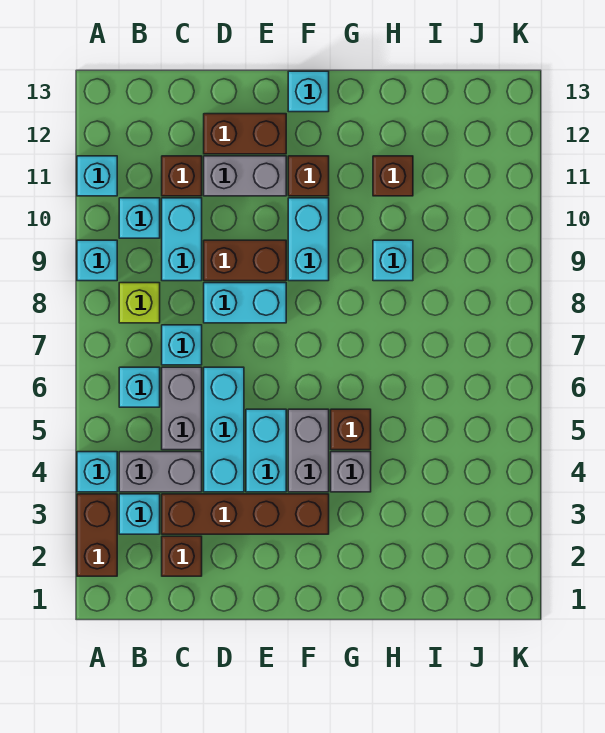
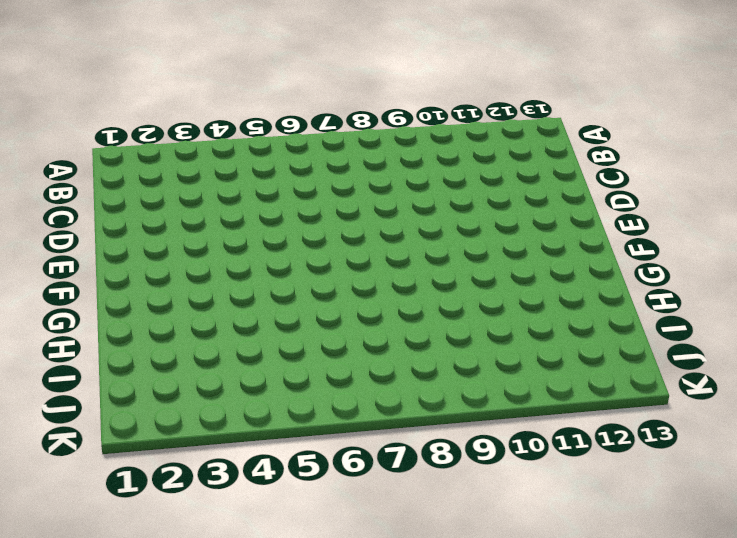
none -> brown brick A2:A3 level 1
none -> cyan brick A4 level 1
none -> cyan brick A9 level 1

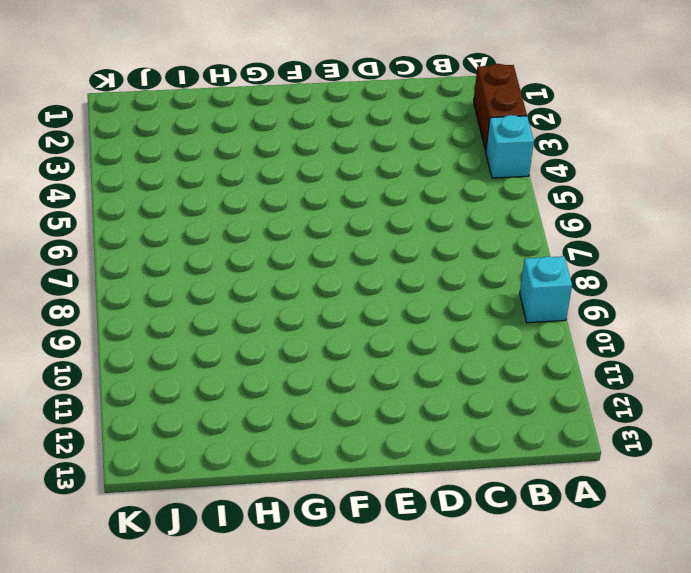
none -> cyan brick A11 level 1
none -> cyan brick B3 level 1
none -> grey brick B4:C4 level 1

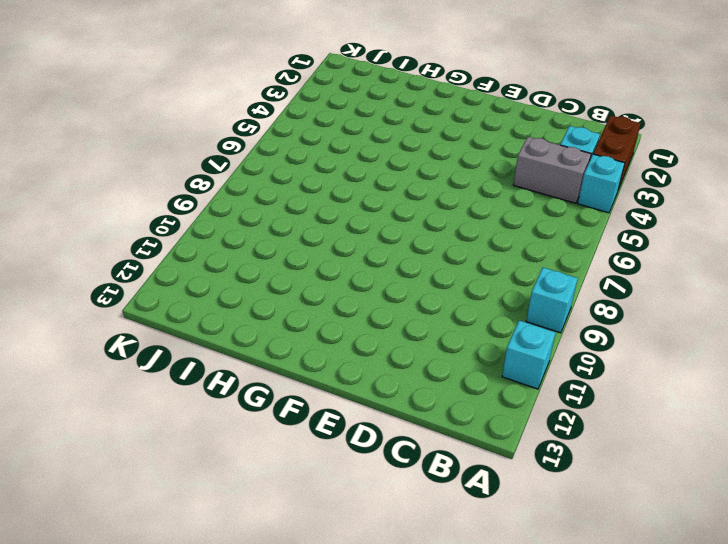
none -> cyan brick B6 level 1
none -> lime brick B8 level 1
none -> cyan brick B10 level 1

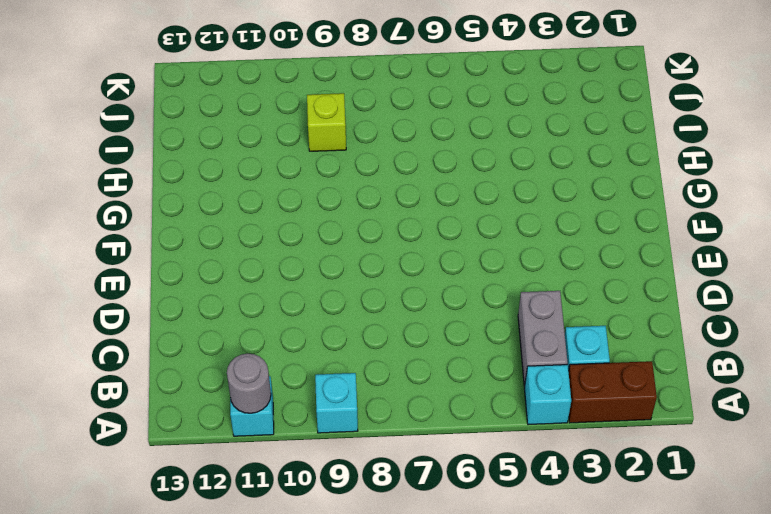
grey round brick A11 level 2 -> none
lime brick I9 level 1 -> lime brick B8 level 1
none -> cyan brick B6 level 1
none -> cyan brick B10 level 1
none -> brown brick C2 level 1

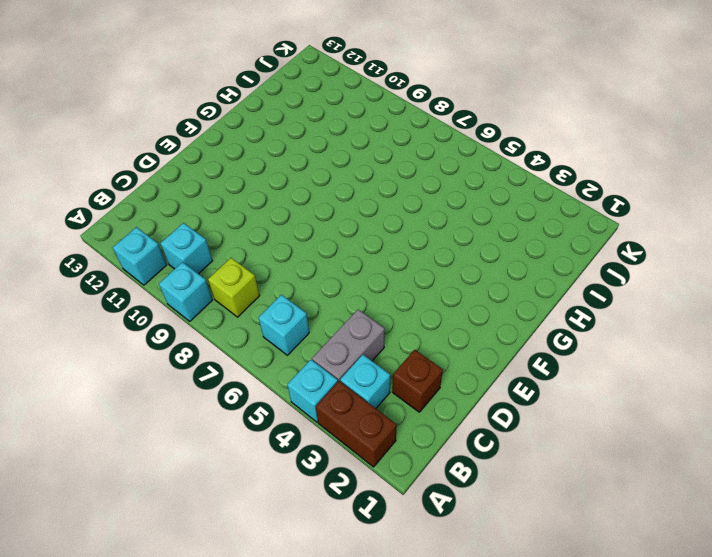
none -> brown brick C3:F3 level 1
none -> grey brick C5:C6 level 1
none -> cyan brick C7 level 1

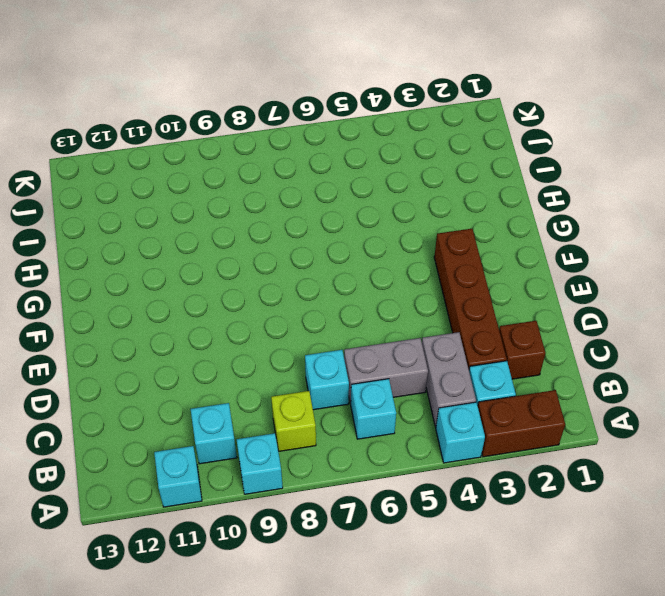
none -> cyan brick C9:C10 level 1
none -> brown brick C11 level 1
none -> cyan brick D4:D6 level 1

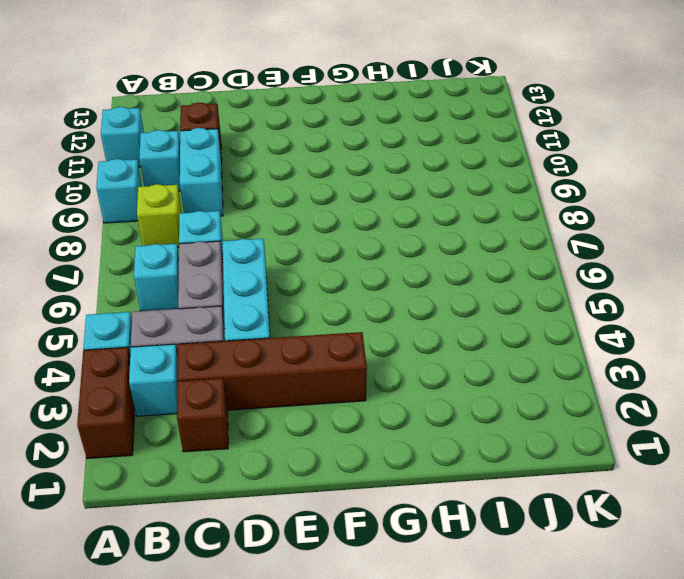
none -> cyan brick D8:E8 level 1
none -> brown brick D9:E9 level 1
none -> grey brick D11:E11 level 1

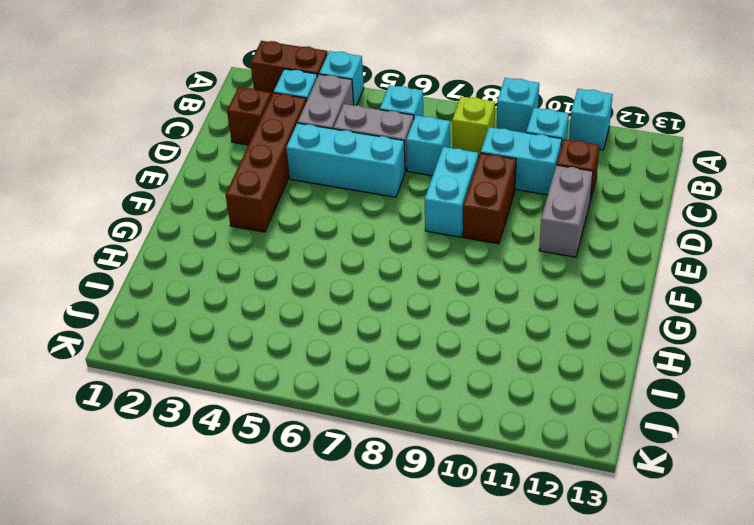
none -> brown brick D12:E12 level 1
none -> cyan brick E4:E5 level 1
none -> grey brick F4:F5 level 1

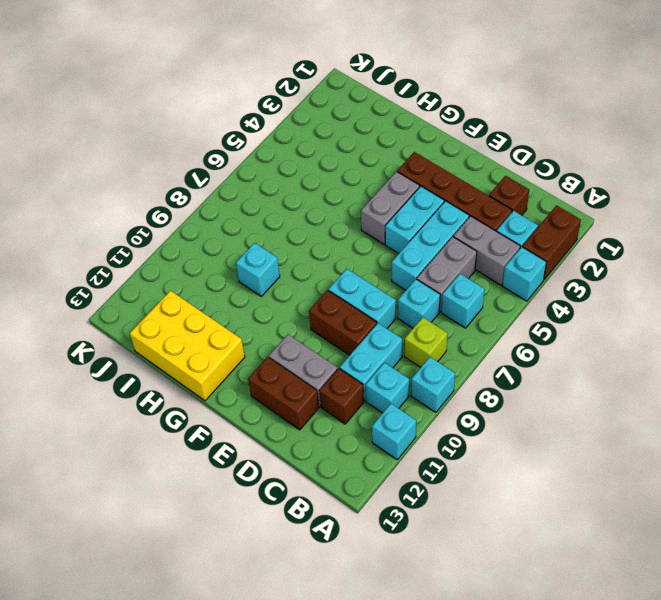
yellow brick G12:I13 level 1 -> none
none -> cyan brick F9:F10 level 1
none -> brown brick F11 level 1
none -> cyan brick F13 level 1

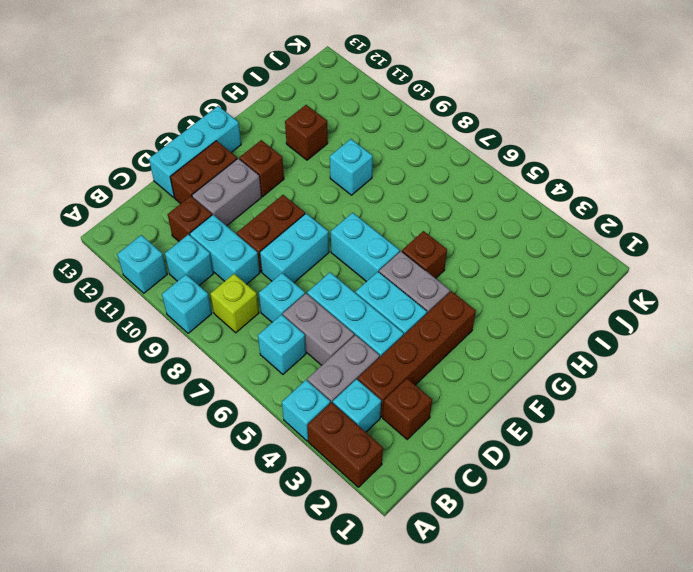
cyan brick D13:F13 level 1 -> cyan brick F13 level 1
cyan brick F6:F7 level 1 -> cyan brick F9:F10 level 1
none -> grey brick G4 level 1

